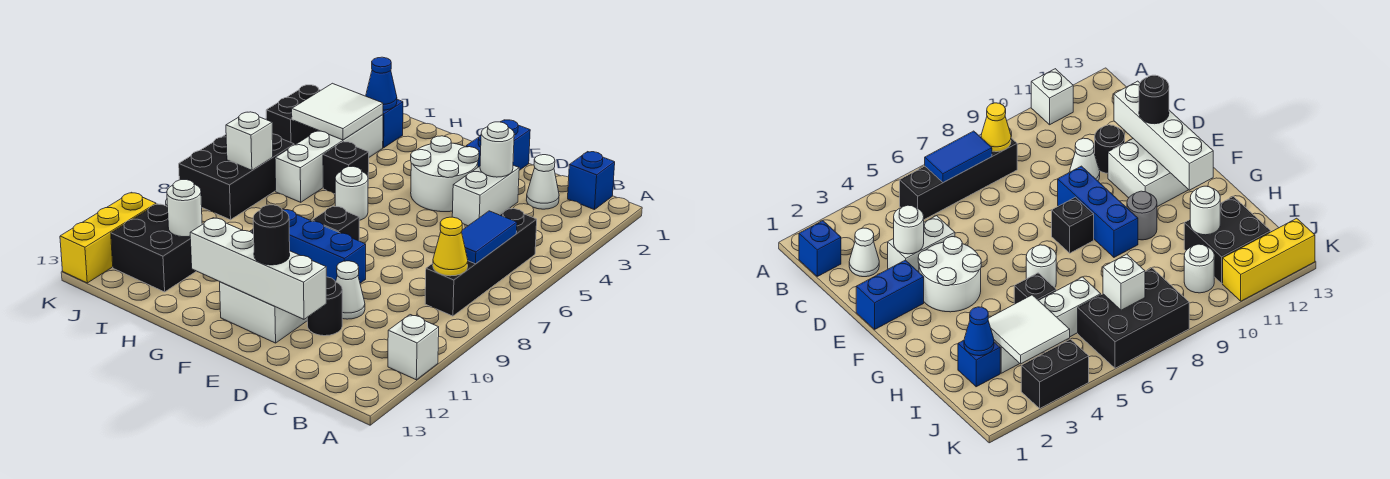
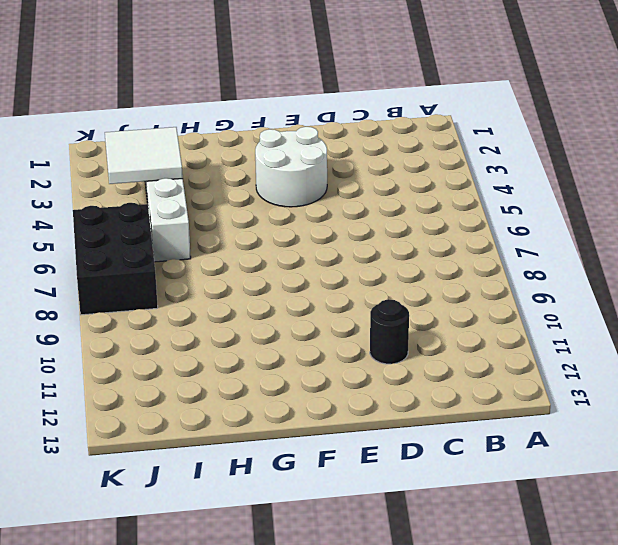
none -> white brick A11 level 1
none -> blue brick B1 level 1
none -> black brick B5:B8 level 1
none -> white cone C2 level 1

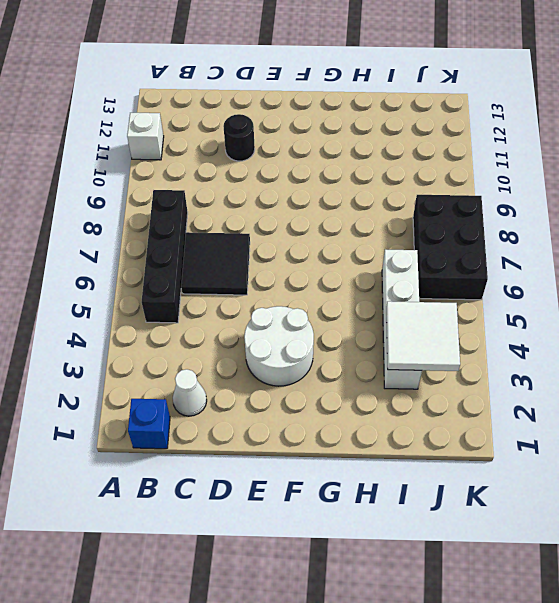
black tile C6:D7 level 1 -> none
none -> white brick D3:D4 level 1
none -> white cone D10 level 1
none -> blue brick E1:E2 level 1
none -> blue brick E9:G9 level 1

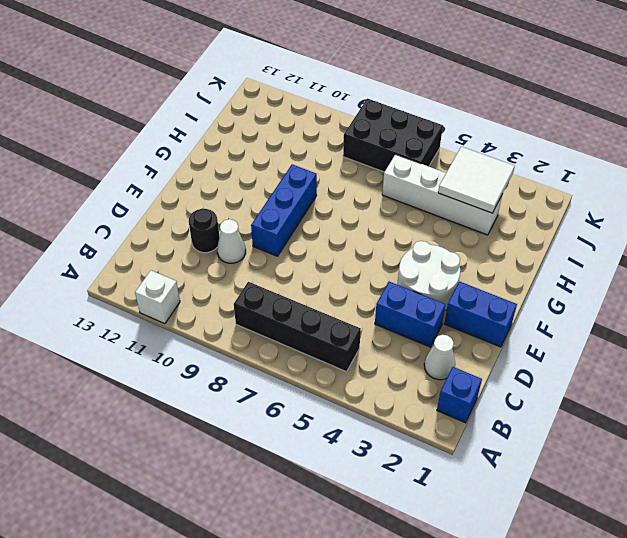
blue brick D3:D4 level 1 -> white brick D3:D4 level 1
none -> white brick E11:F12 level 1
none -> black brick F8 level 1
none -> white round brick G6 level 1
none -> grey round brick G10 level 1

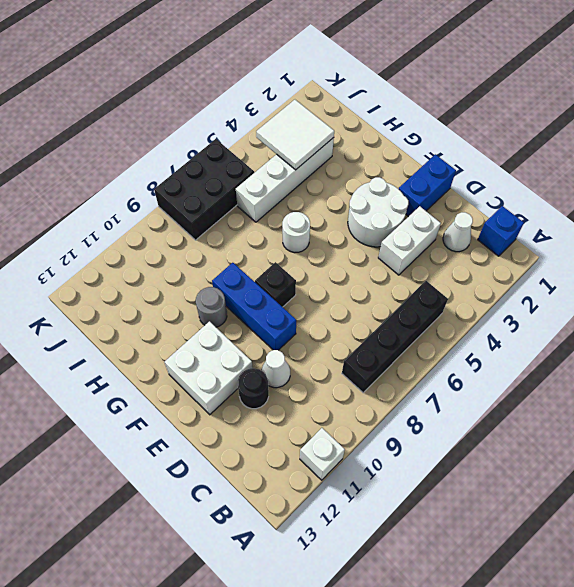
none -> black brick H5 level 1
none -> blue brick I2 level 1
none -> black brick I11:J12 level 1
none -> white round brick J10 level 1

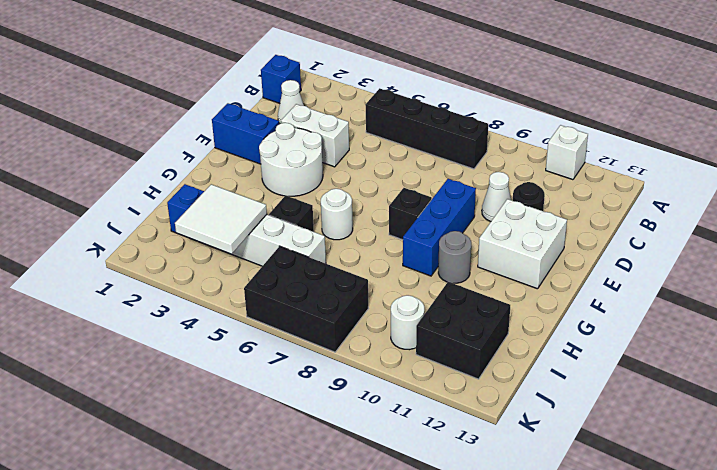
none -> black brick K3:K4 level 1
none -> yellow brick K11:K13 level 1
none -> blue tile B6:B7 level 2
none -> yellow cone B8 level 2

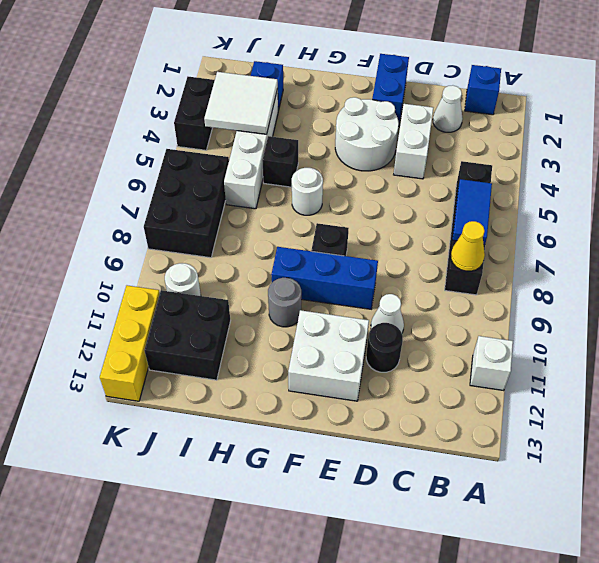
none -> white round brick D3 level 2
none -> white brick D12:G12 level 2
none -> blue cone I2 level 2
none -> white round brick I11 level 2

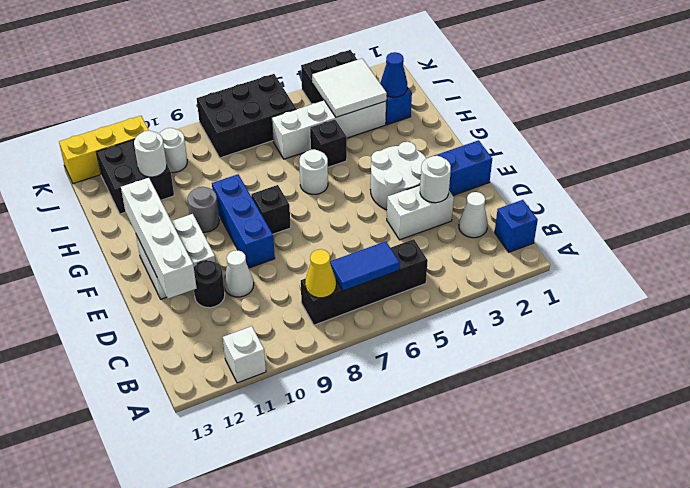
none -> white brick J7 level 2
none -> black round brick E12 level 3

